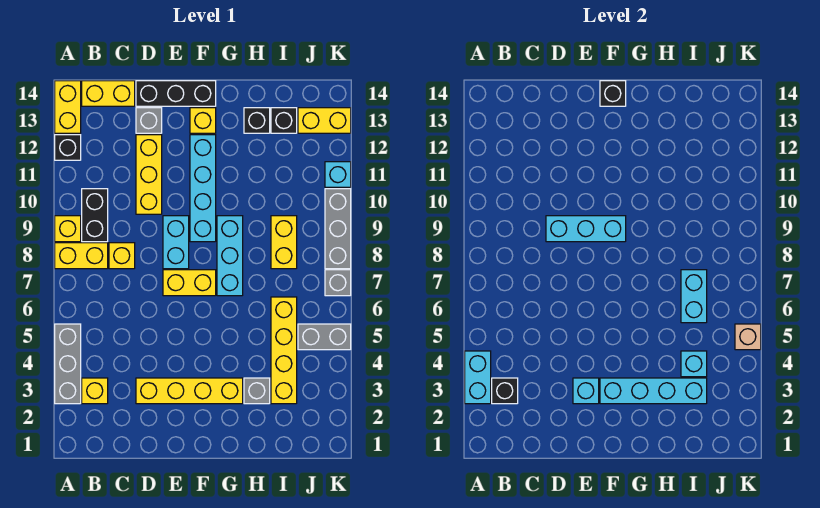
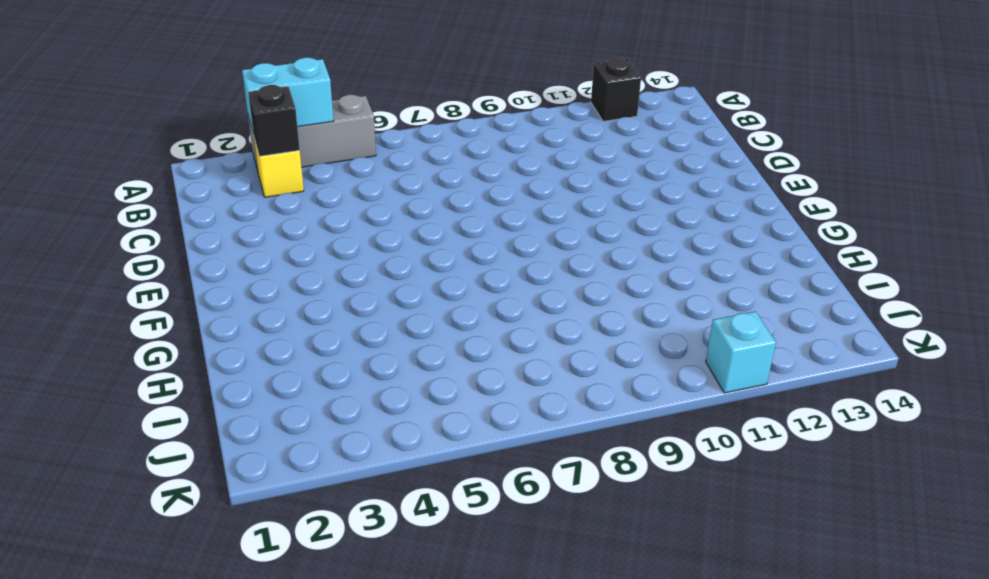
none -> yellow brick A8:B8 level 1
none -> yellow brick A9 level 1
none -> yellow brick A13:A14 level 1
none -> black brick B9:B10 level 1

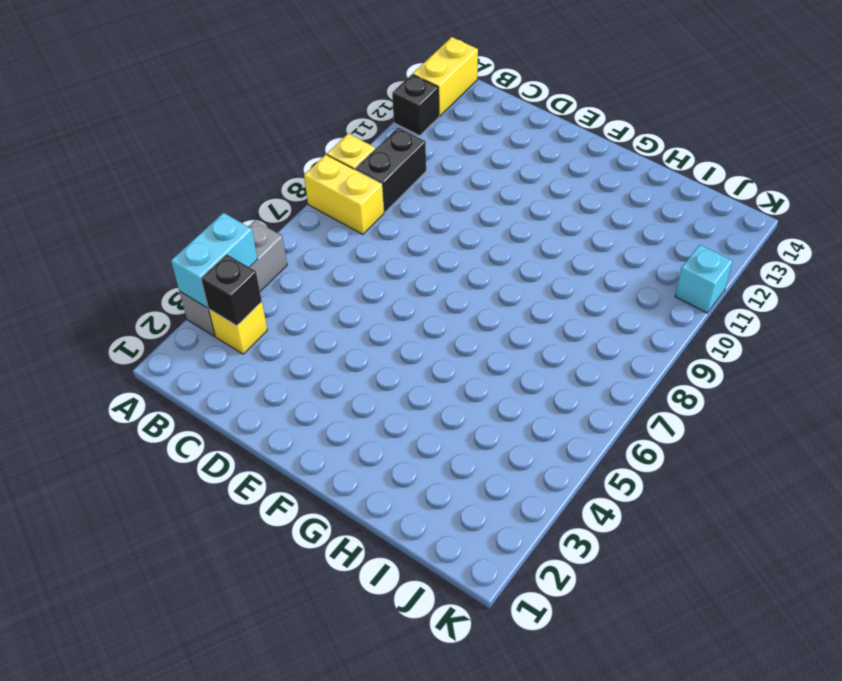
none -> yellow brick B14:C14 level 1
none -> yellow brick C8 level 1
none -> yellow brick D3:G3 level 1
none -> yellow brick D10:D12 level 1

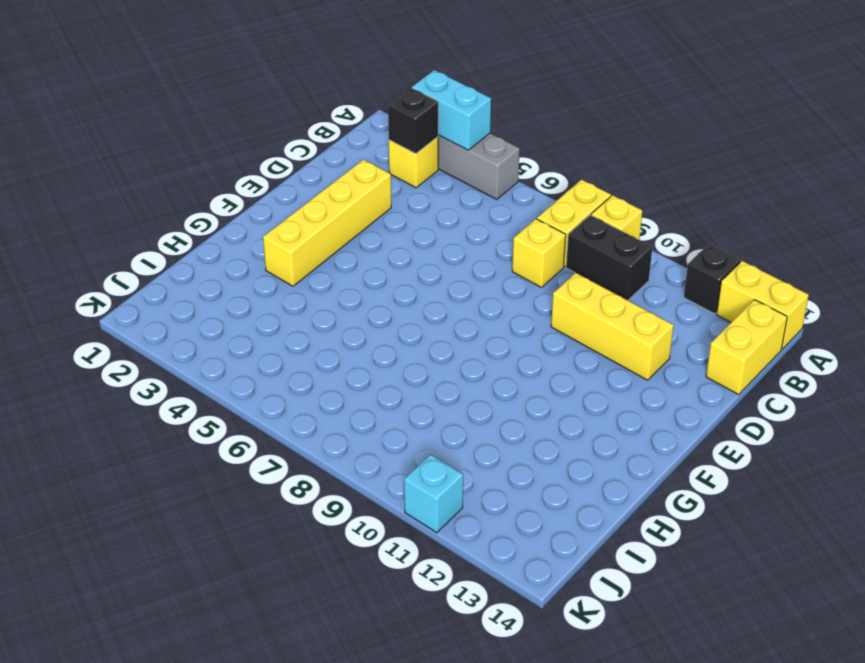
none -> grey brick D13 level 1
none -> black brick D14:F14 level 1
none -> yellow brick E7:F7 level 1
none -> cyan brick E8:E9 level 1

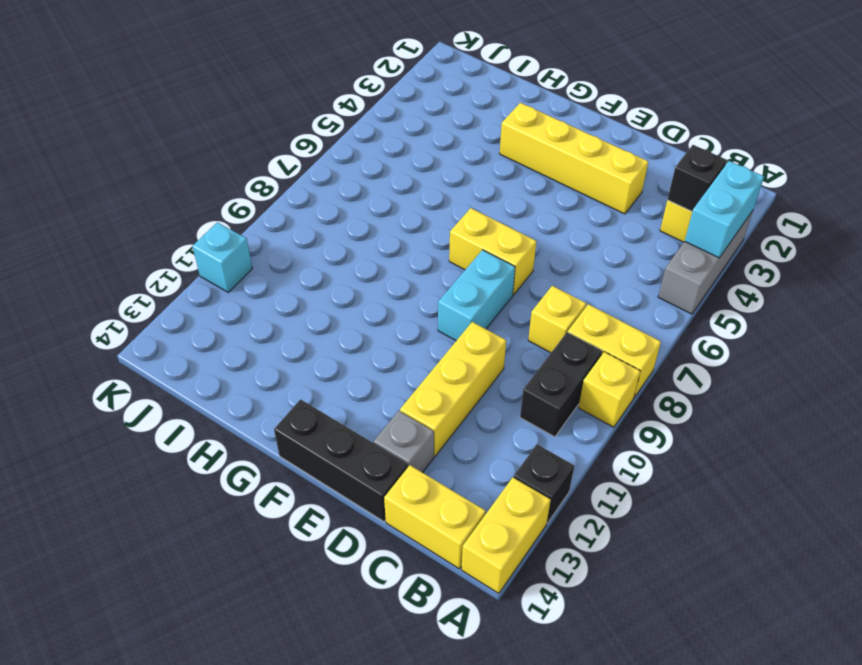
none -> cyan brick F9:F12 level 1
none -> yellow brick F13 level 1
none -> cyan brick G7:G9 level 1
none -> grey brick H3 level 1

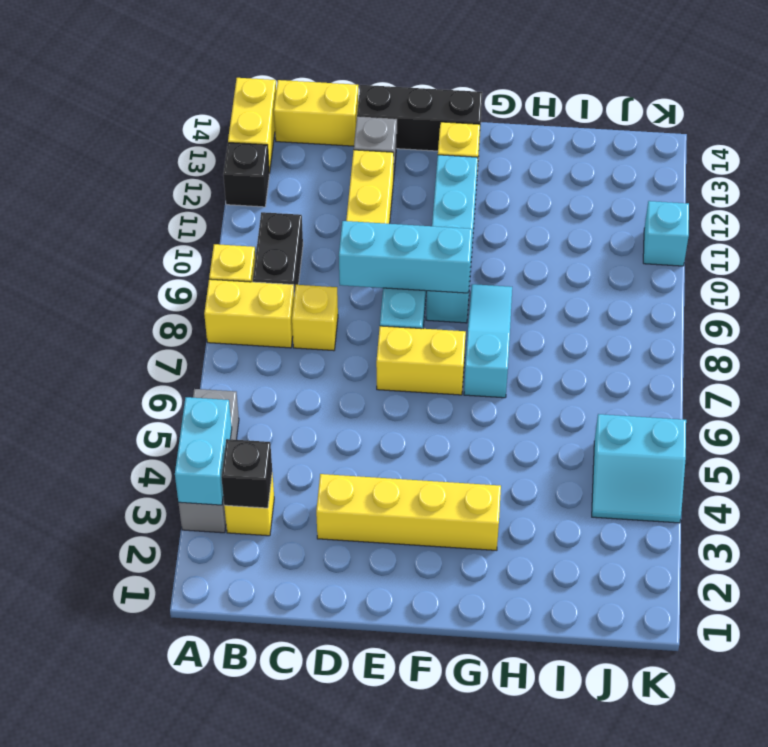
cyan slope G7:G9 level 1 top 7 -> cyan brick G7:G9 level 1
cyan slope J4:K5 level 1 top 5 -> grey brick J5:K5 level 1
none -> grey brick H3 level 1
none -> black brick H13 level 1
none -> yellow brick I3:I6 level 1
none -> yellow brick I8:I9 level 1

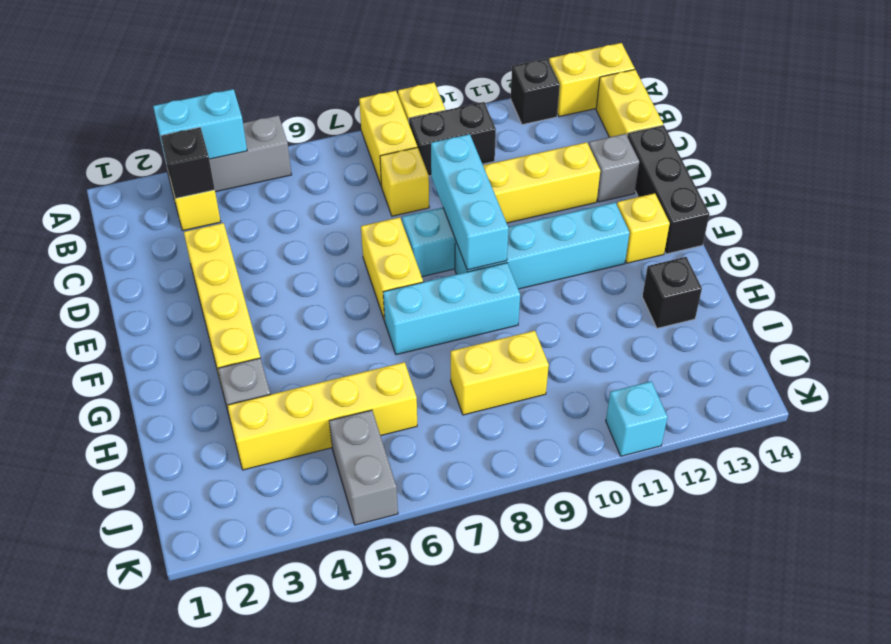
none -> black brick I13 level 1
none -> yellow brick J13:K13 level 1
none -> grey brick K7 level 1
none -> grey brick K8:K10 level 1

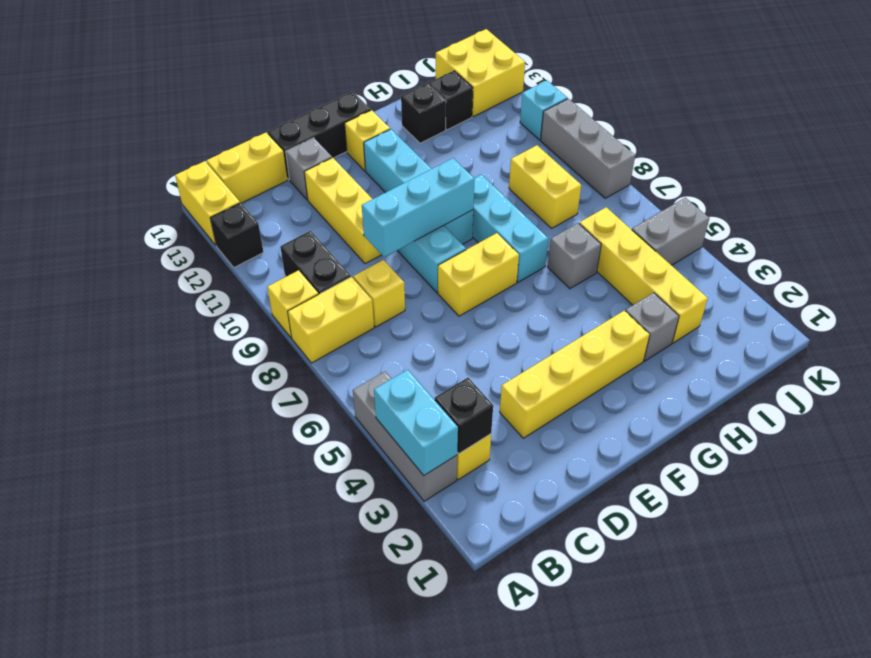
grey brick H6 level 1 -> grey brick K7 level 1
yellow brick J13:K14 level 1 -> yellow brick J13:K13 level 1
none -> cyan brick E3 level 2
none -> cyan brick F3:I3 level 2
none -> black brick F14 level 2
none -> cyan brick I4 level 2

